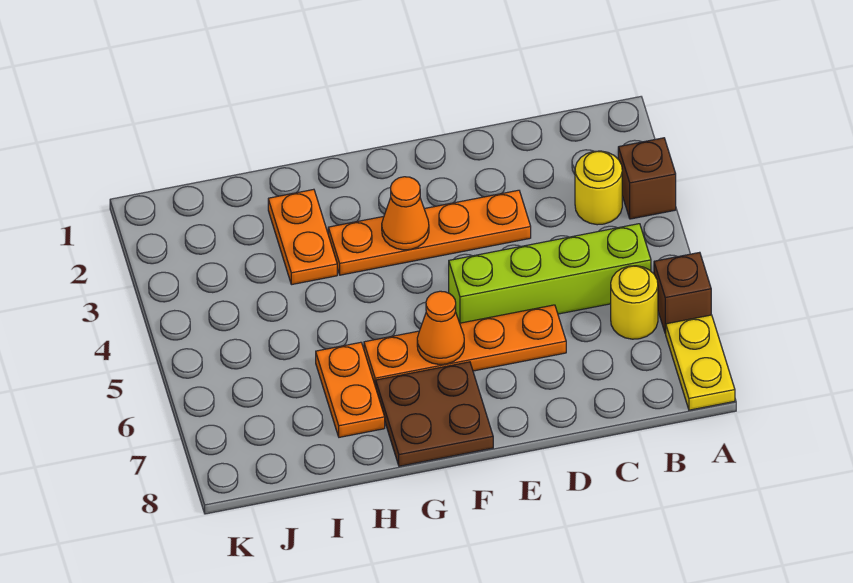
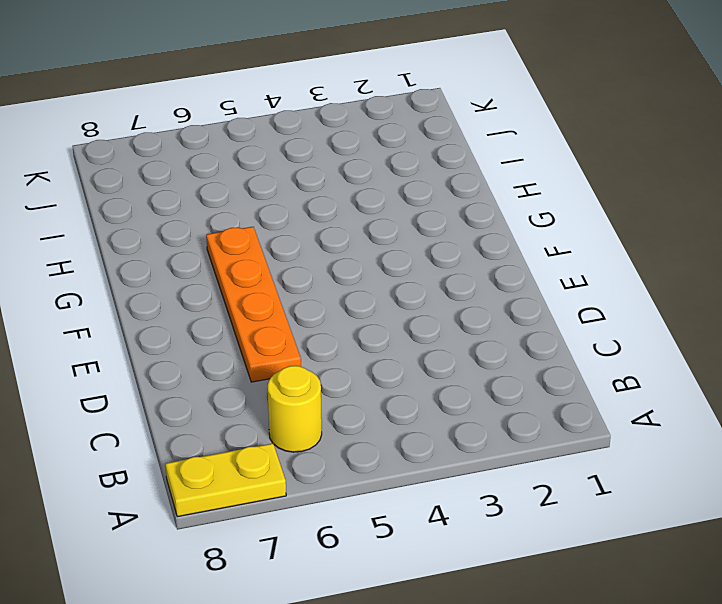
none -> brown brick A3 level 1
none -> brown brick A6 level 1
none -> yellow round brick B3 level 1

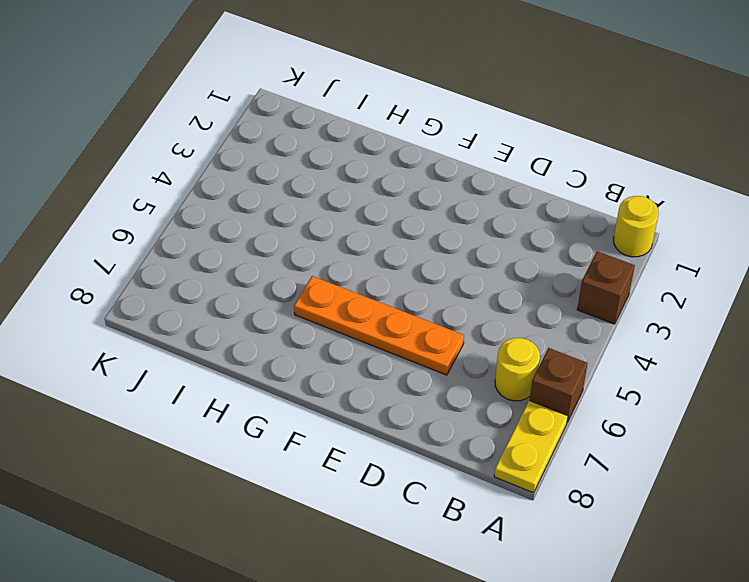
yellow round brick A1 level 1 -> yellow round brick B3 level 1
none -> lime brick B5:E5 level 1
none -> orange plate D3:G3 level 1
none -> brown plate F7:G8 level 1

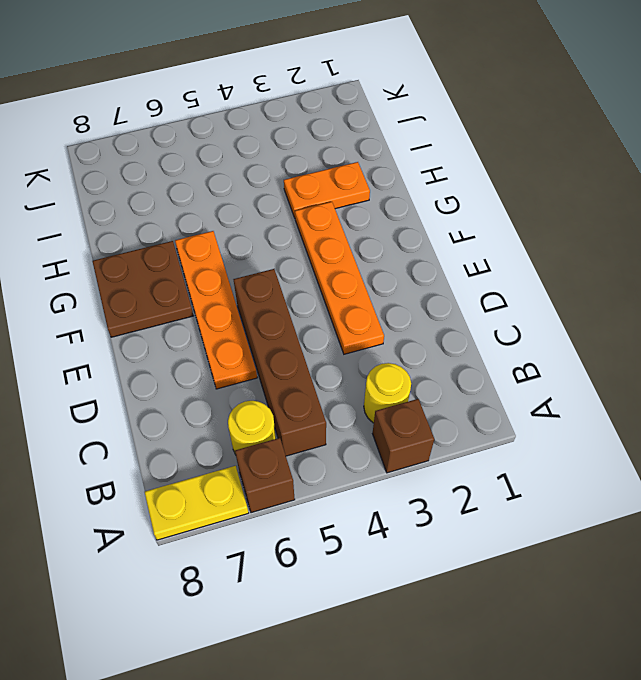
brown brick B5:E5 level 1 -> lime brick B5:E5 level 1
none -> orange plate H6:H7 level 1
none -> orange cone F3 level 2
none -> orange cone F6 level 2

